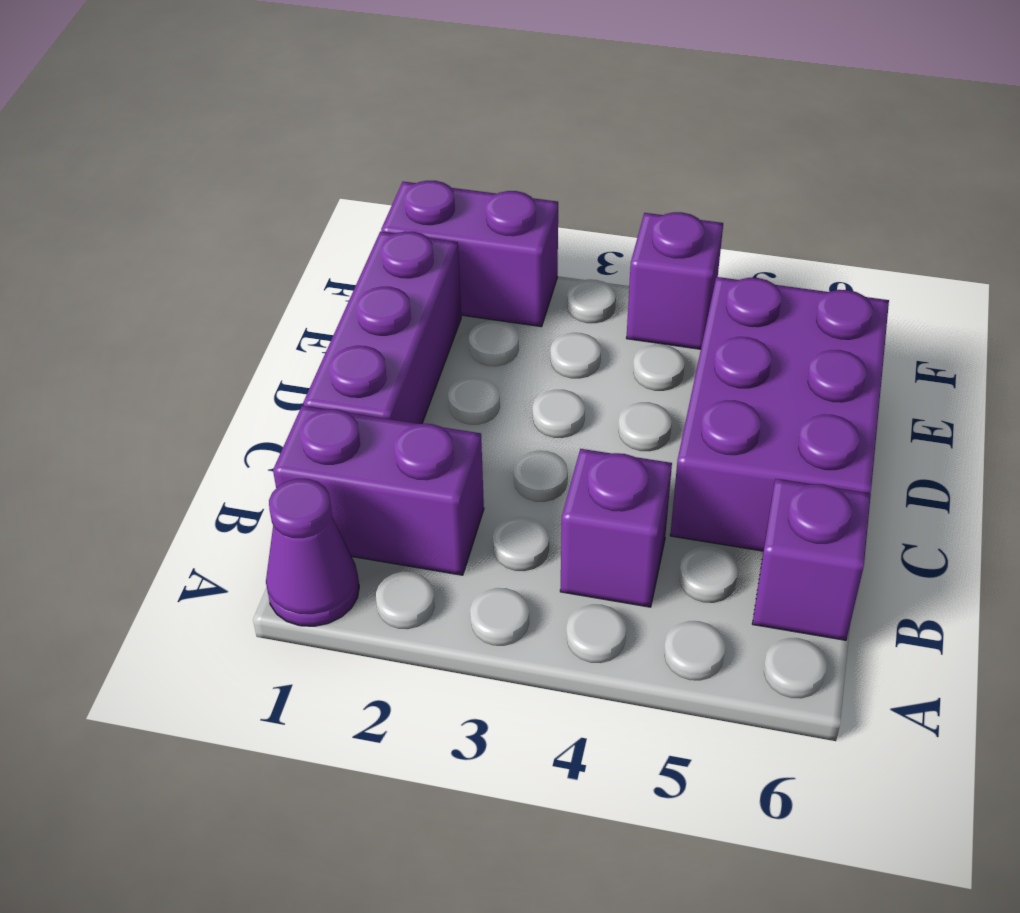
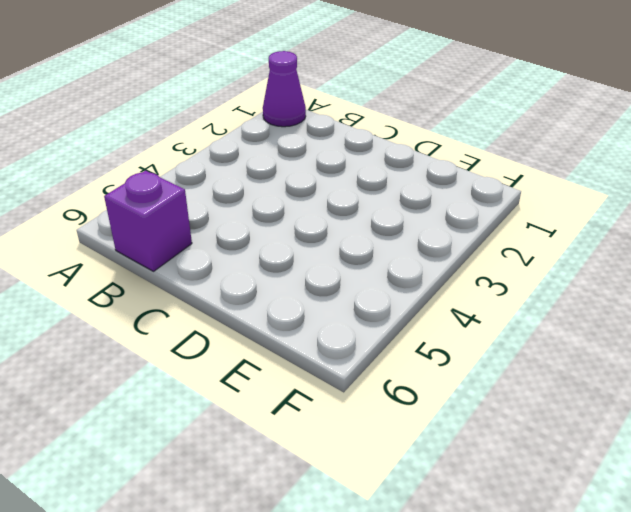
none -> purple brick B1:B2 level 1
none -> purple brick B4 level 1

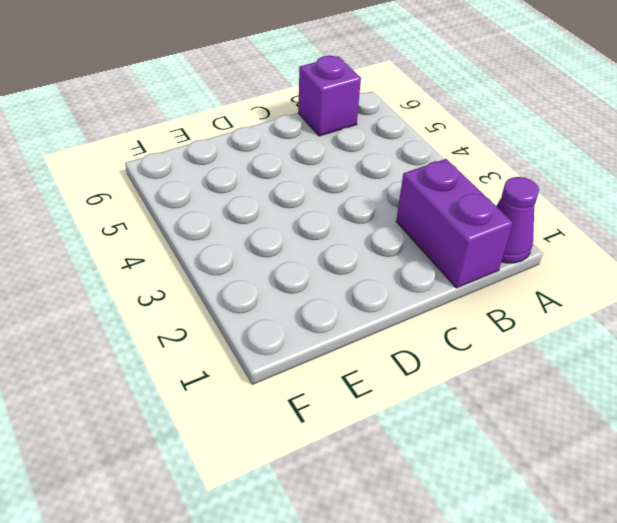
none -> purple brick B4 level 1
none -> purple brick C1:E1 level 1

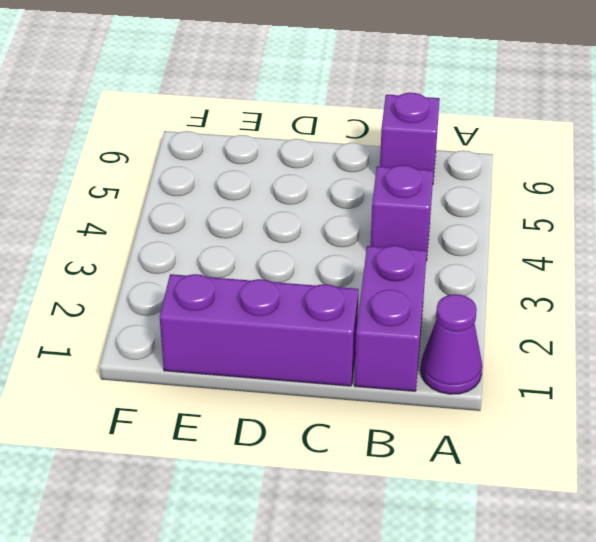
none -> purple brick C5:E6 level 1
none -> purple brick F1:F2 level 1

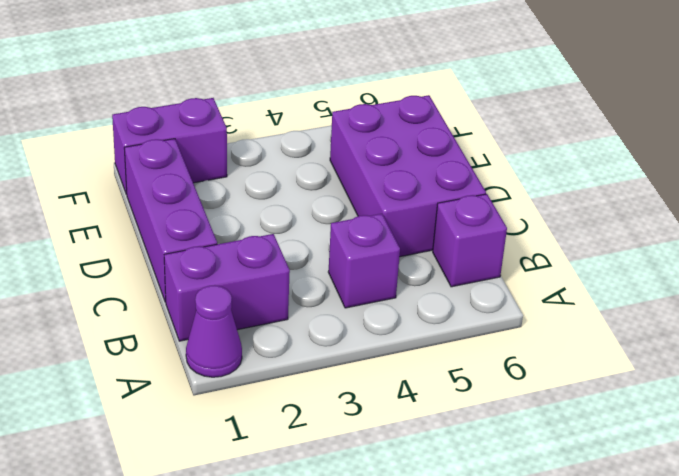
none -> purple brick F4 level 1

